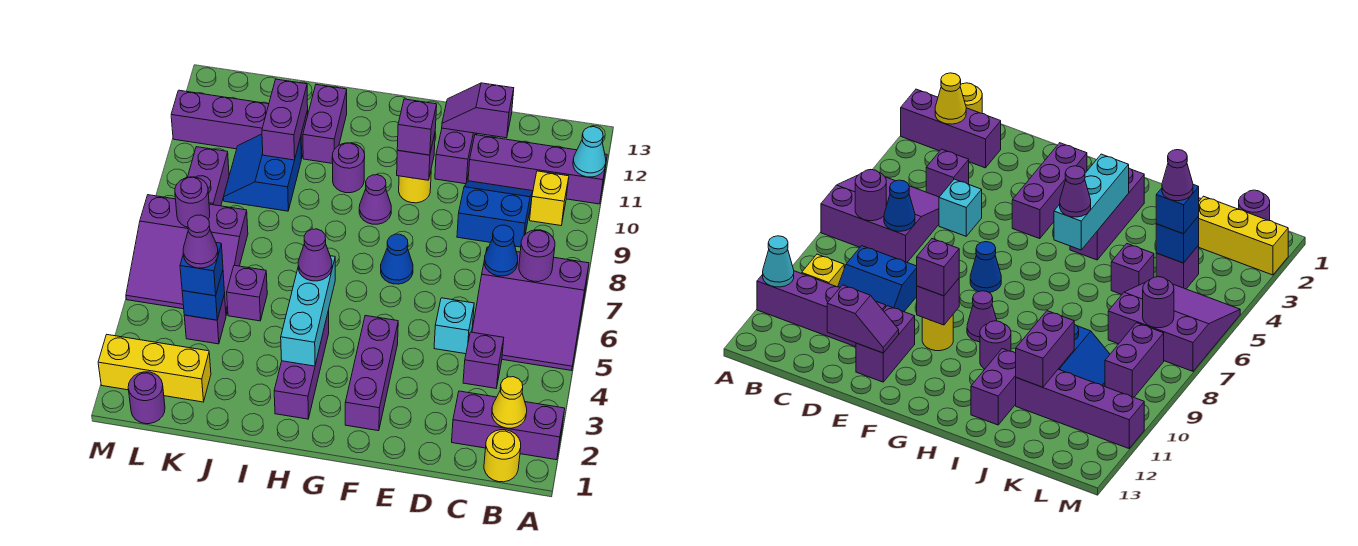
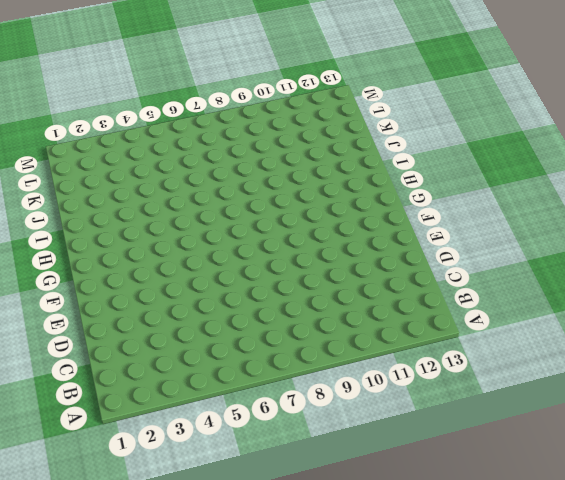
none -> purple brick A2:C2 level 1
none -> purple slope A5:C7 level 1 top 7
none -> purple brick A11:D11 level 1
none -> yellow round brick B1 level 1

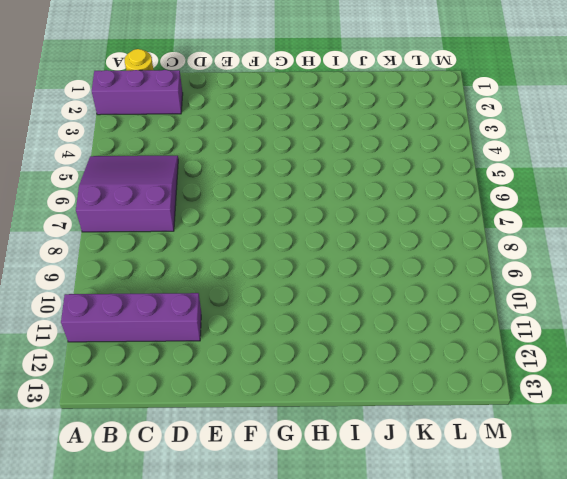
none -> yellow brick B10 level 1
none -> purple brick C4 level 1
none -> blue slope C9:D10 level 1 top 9
none -> cyan brick D5 level 1

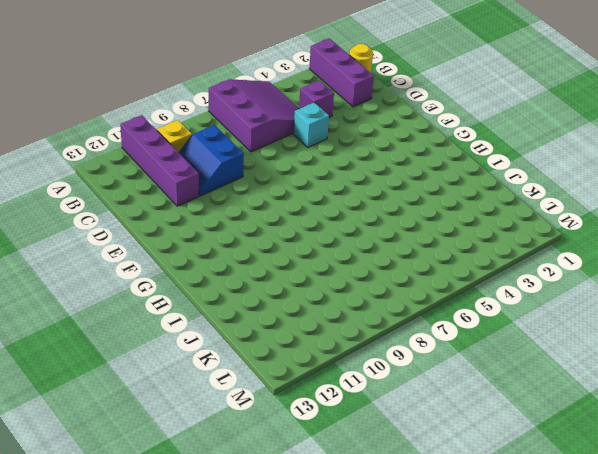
none -> purple brick E11:E12 level 1
none -> purple brick F2:F4 level 1
none -> blue cone F7 level 1
none -> yellow round brick F10 level 1

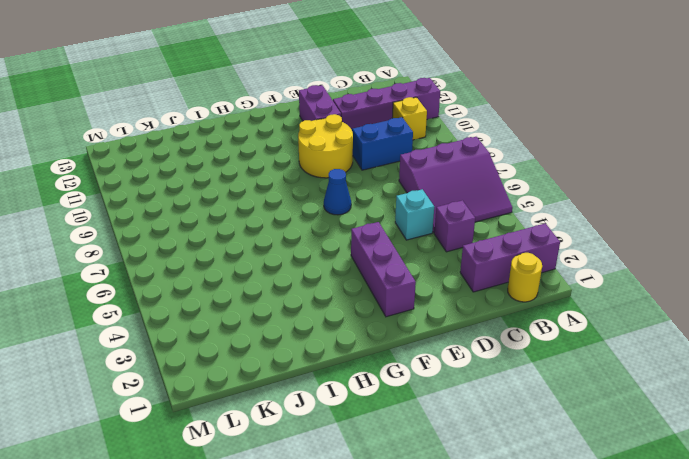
yellow round brick E9:F10 level 1 -> yellow round brick F10 level 1
none -> purple cone G9 level 1
none -> purple brick H2:H4 level 1
none -> purple round brick H10 level 1
none -> purple brick I11:I12 level 1

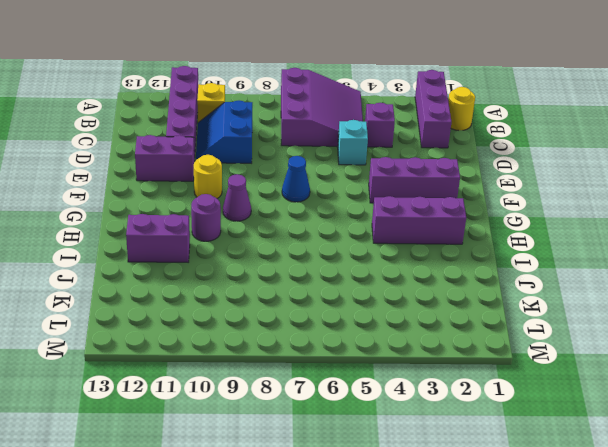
none -> purple brick J5 level 1
none -> blue slope J9:K10 level 1 top J
none -> purple brick J11:M11 level 1
none -> yellow brick K2:M2 level 1

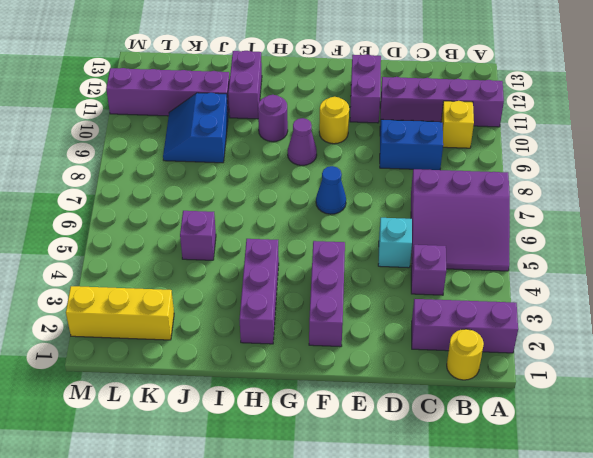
none -> purple brick K4 level 1
none -> purple slope K5:M7 level 1 top 7
none -> purple round brick L1 level 1
none -> purple brick L8:L9 level 1

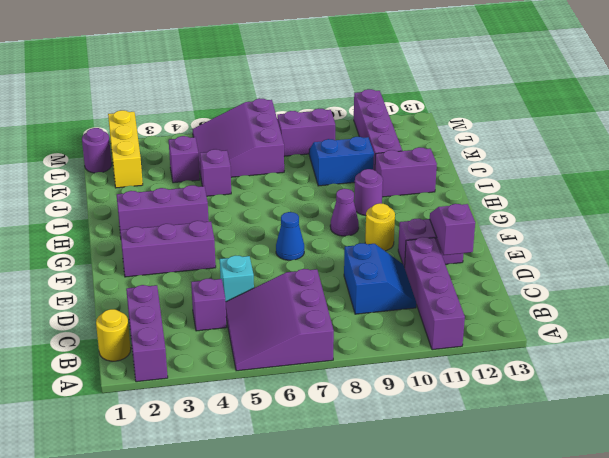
none -> yellow brick B10 level 1
none -> cyan cone A11 level 2
none -> yellow cone B2 level 2
none -> purple round brick B7 level 2

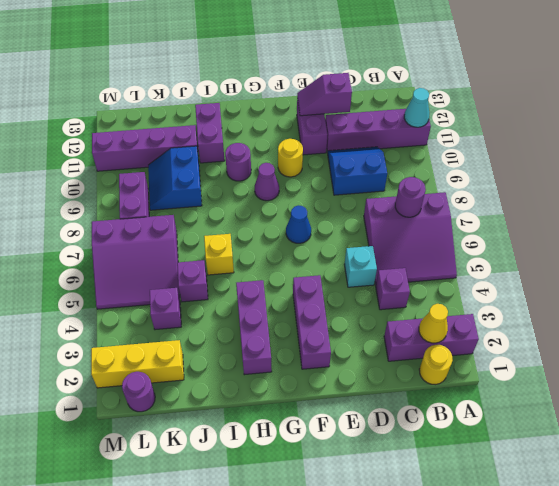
yellow brick I6 level 1 -> yellow brick B10 level 1
none -> blue cone C7 level 2
none -> purple brick F10 level 2
none -> cyan brick H3:H5 level 2
none -> purple brick J10:J11 level 2

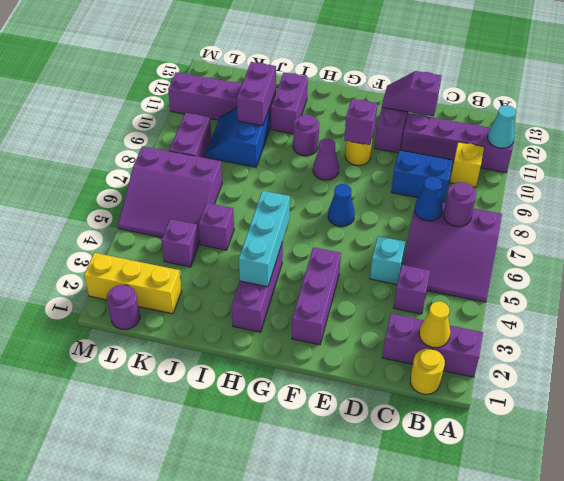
none -> blue brick K4 level 2
none -> purple round brick L7 level 2
none -> purple brick F10 level 3
none -> purple cone H5 level 3

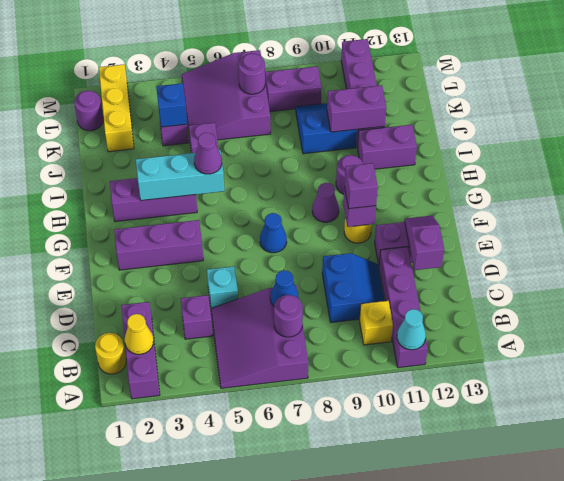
none -> blue brick K4 level 3
none -> purple cone K4 level 4

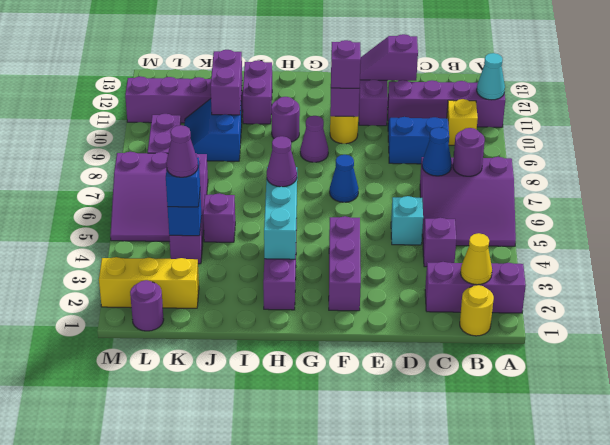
none -> purple round brick L7 level 2

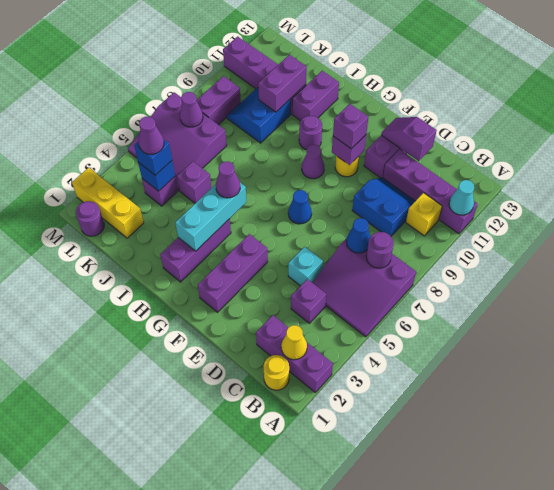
purple cone L7 level 2 -> purple round brick L7 level 2

